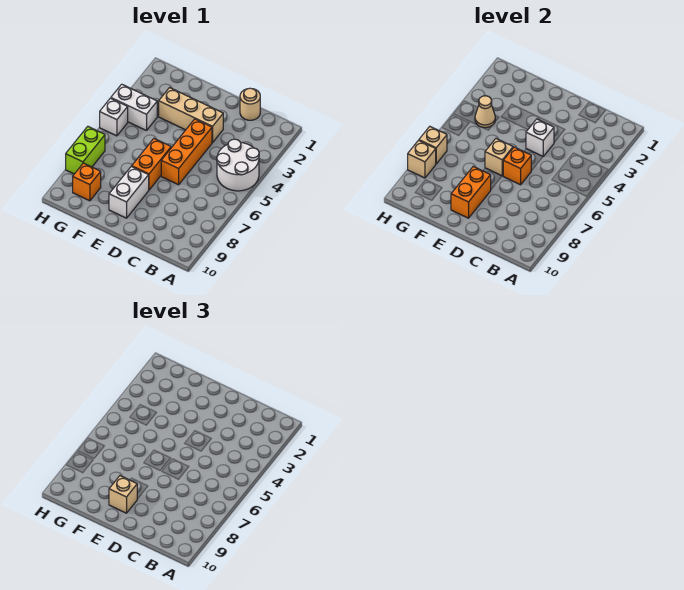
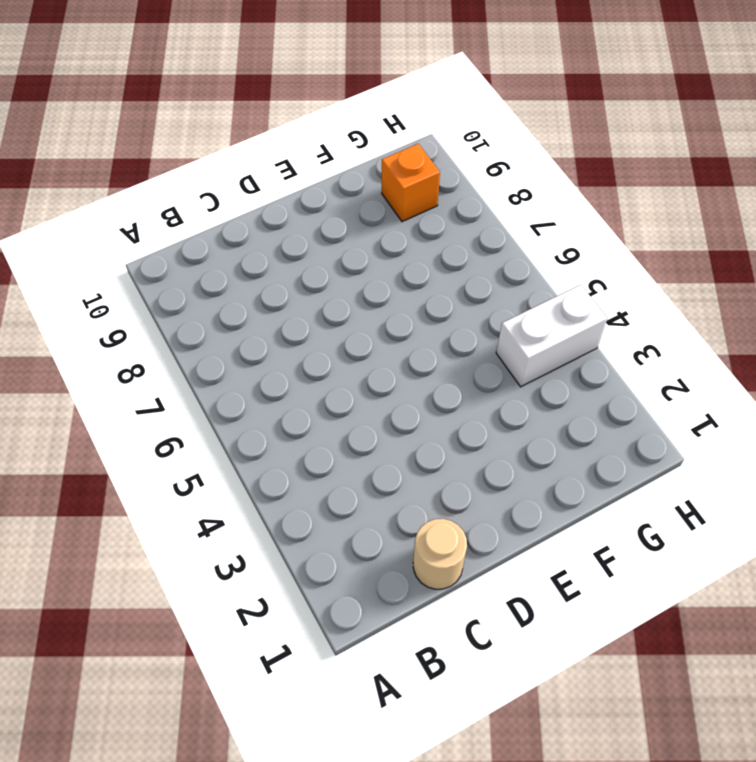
none -> white round brick A4:B5 level 1
none -> tan brick D3:F3 level 1
none -> orange brick D4:D6 level 1

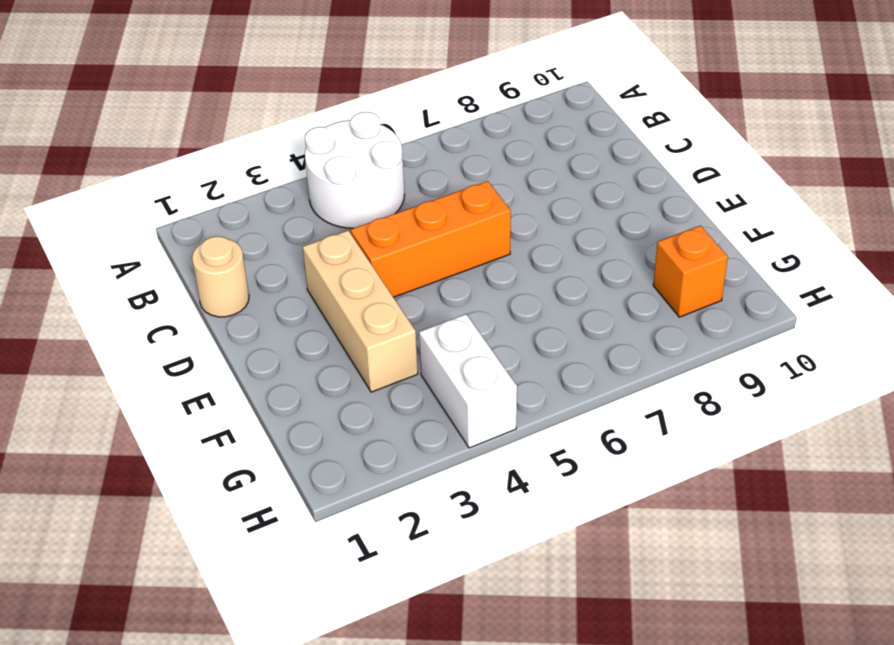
none -> orange brick E6:E7 level 1
none -> white brick E8:E9 level 1
none -> white brick H5 level 1

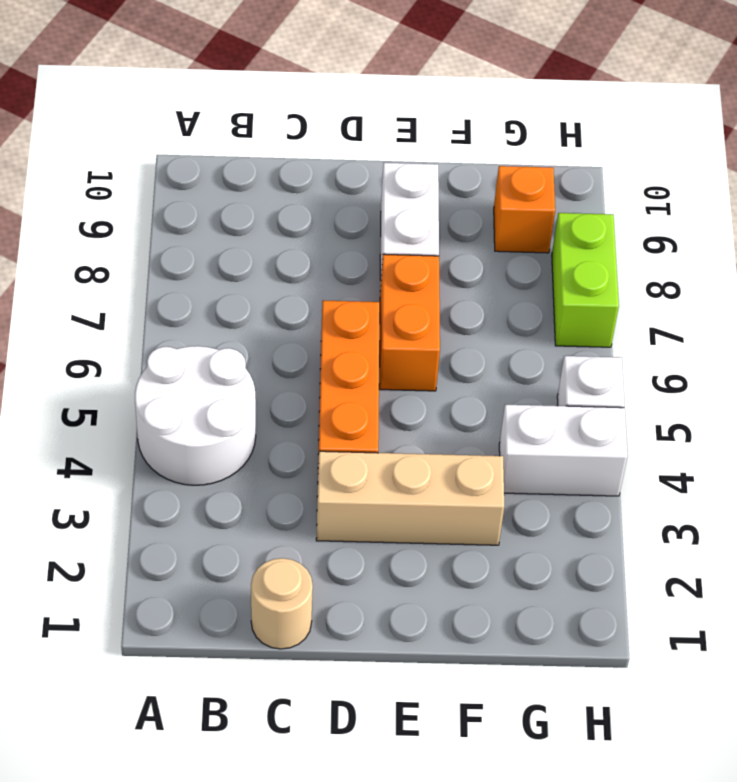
none -> white brick D4 level 2
none -> orange brick D6 level 2
none -> tan brick E6 level 2

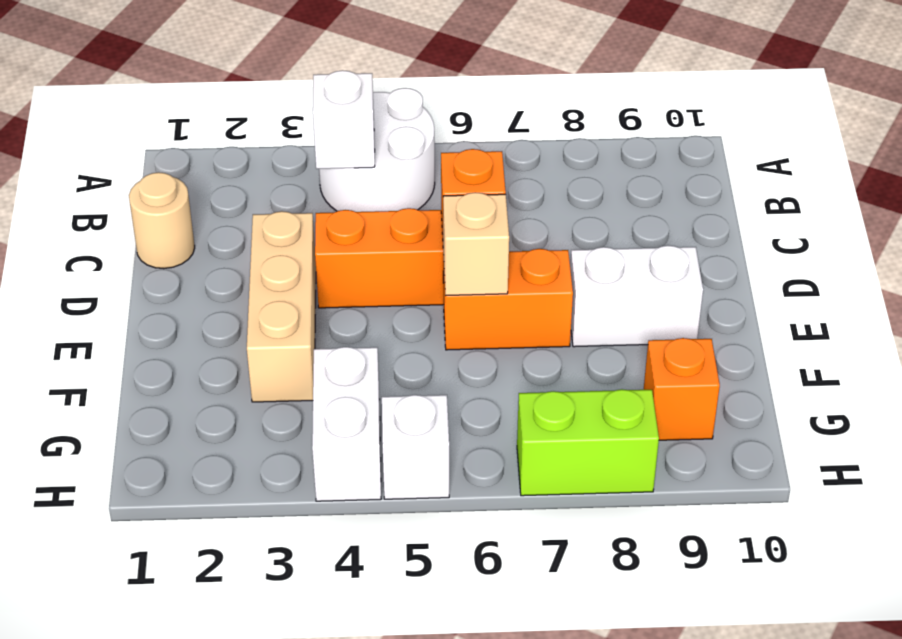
white brick B4 level 2 -> white brick D4 level 2
none -> orange brick E8:E9 level 2
none -> tan cone G4 level 2
none -> tan brick H7 level 2

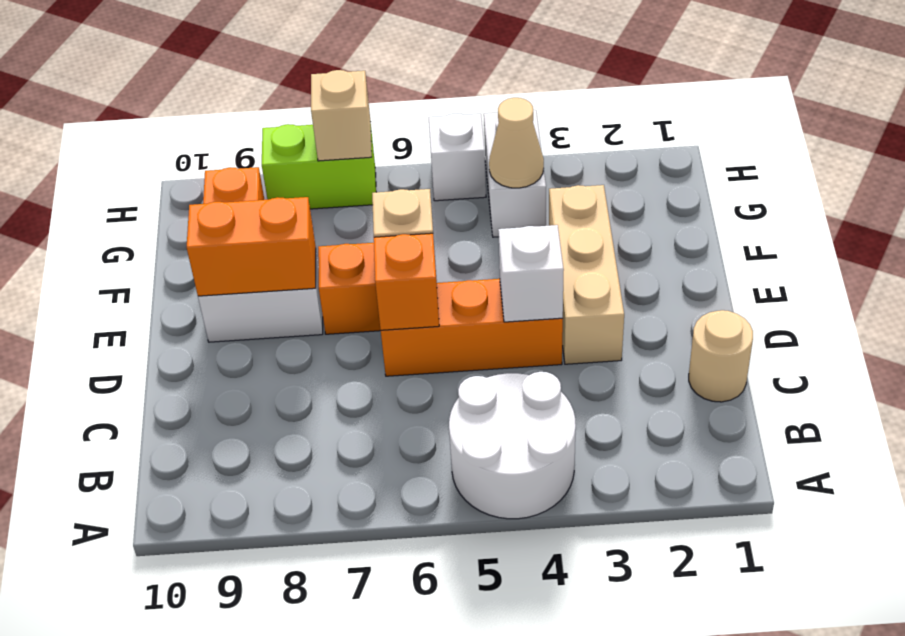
none -> tan brick H8 level 2
none -> tan brick E9 level 3

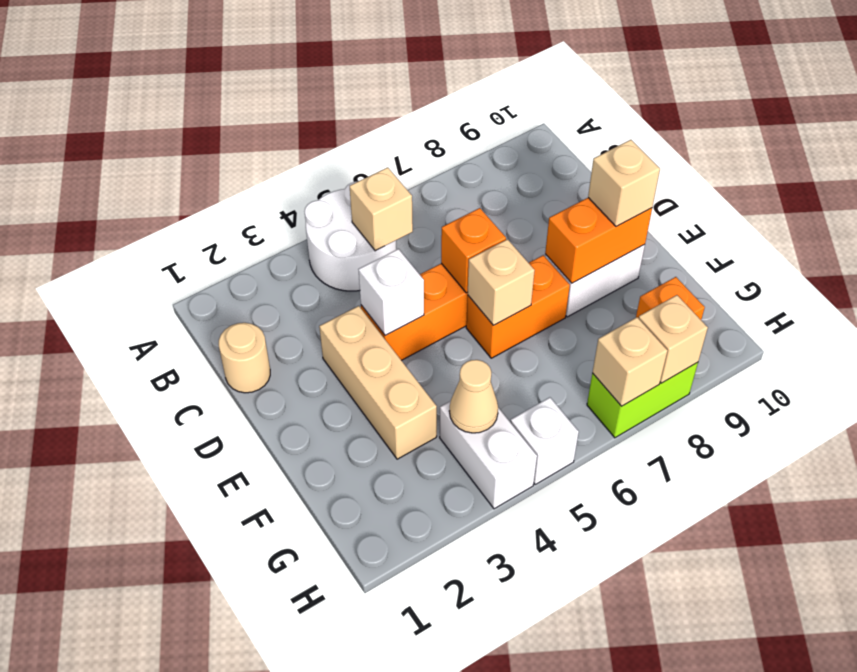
tan brick B5 level 2 -> none

